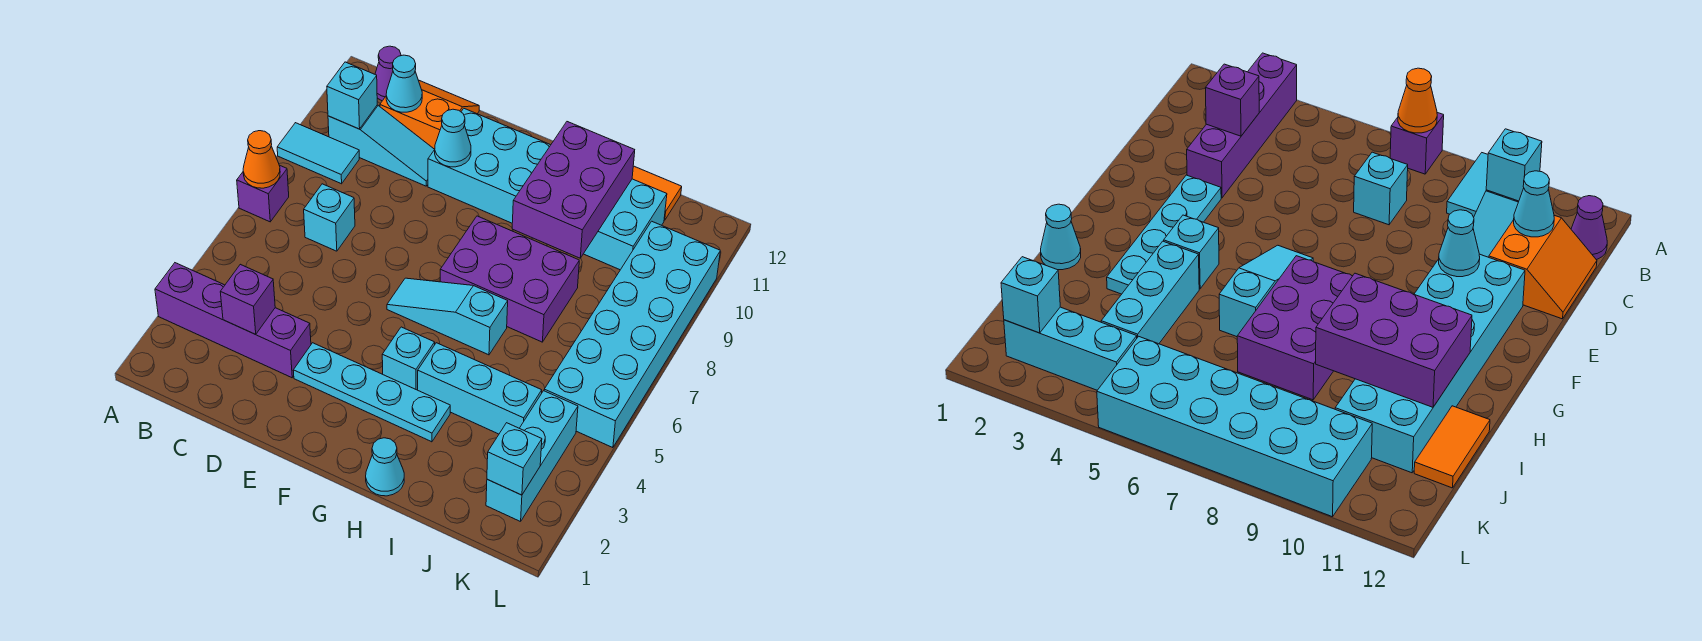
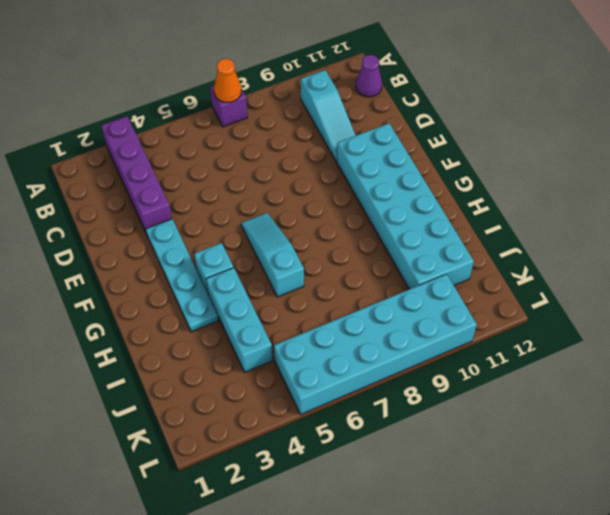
none -> cyan tile A9:B9 level 1
none -> cyan brick C7 level 1
none -> orange slope C11:D12 level 1 top 11

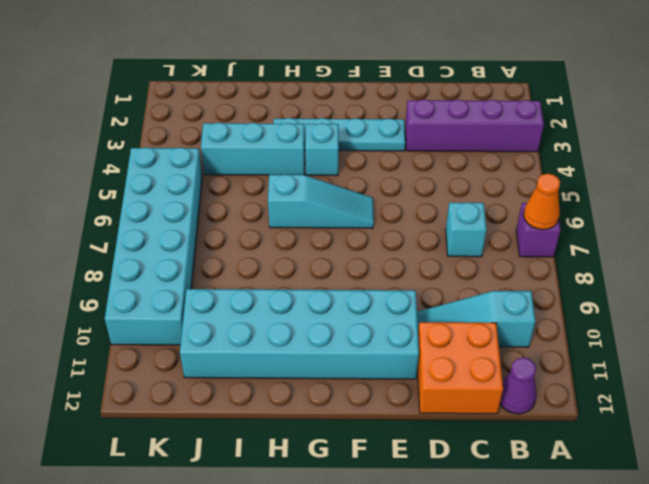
orange brick C11:D12 level 1 -> orange slope C11:D12 level 1 top 11
none -> cyan tile A9:B9 level 1
none -> purple brick G7:I8 level 1
none -> cyan cone H1 level 1

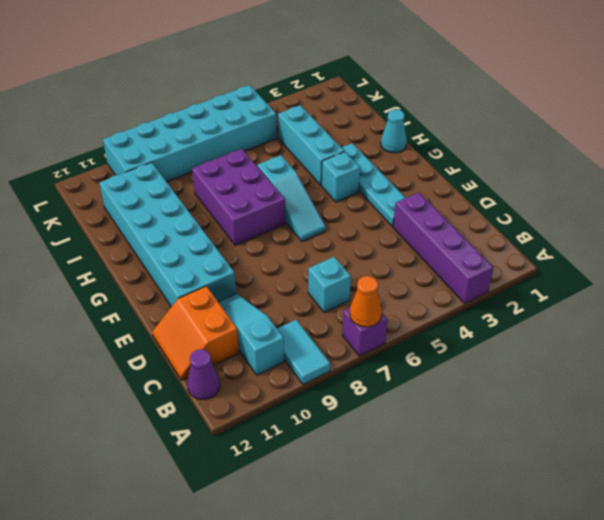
none -> orange tile I12:J12 level 1
none -> cyan brick K2:K4 level 1
none -> cyan brick B10 level 2

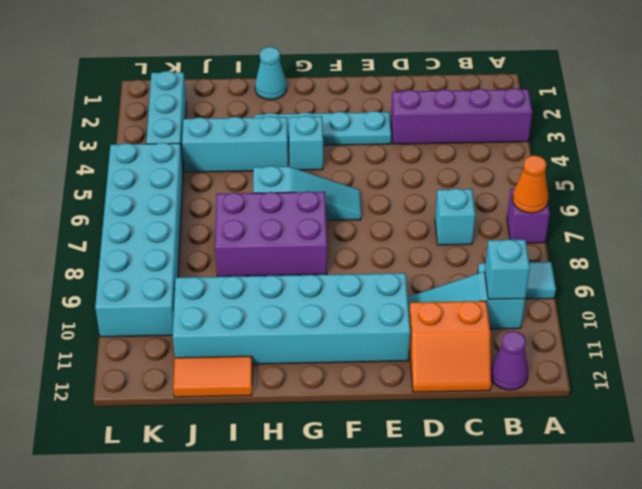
none -> purple brick C3 level 2
none -> cyan cone C11 level 2
none -> cyan cone E10 level 2

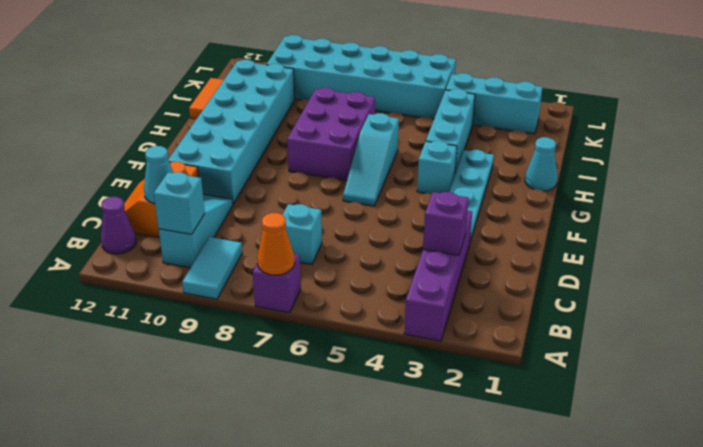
none -> cyan cone E10 level 2
none -> purple brick H9:I11 level 2
none -> cyan brick K2 level 2

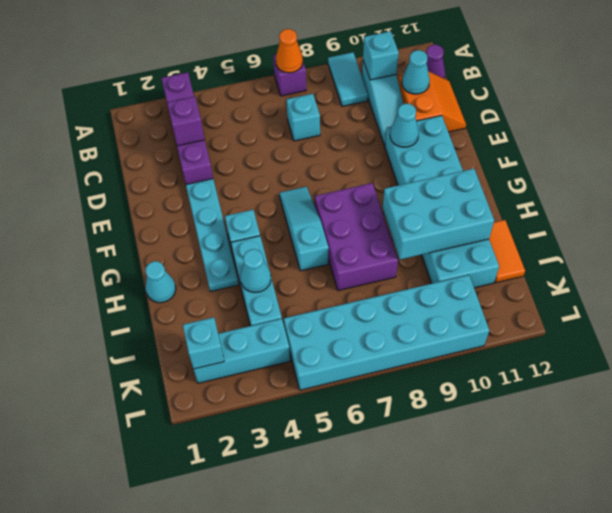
cyan brick H9:I11 level 2 -> purple brick H9:I11 level 2
cyan cone I4 level 2 -> none

